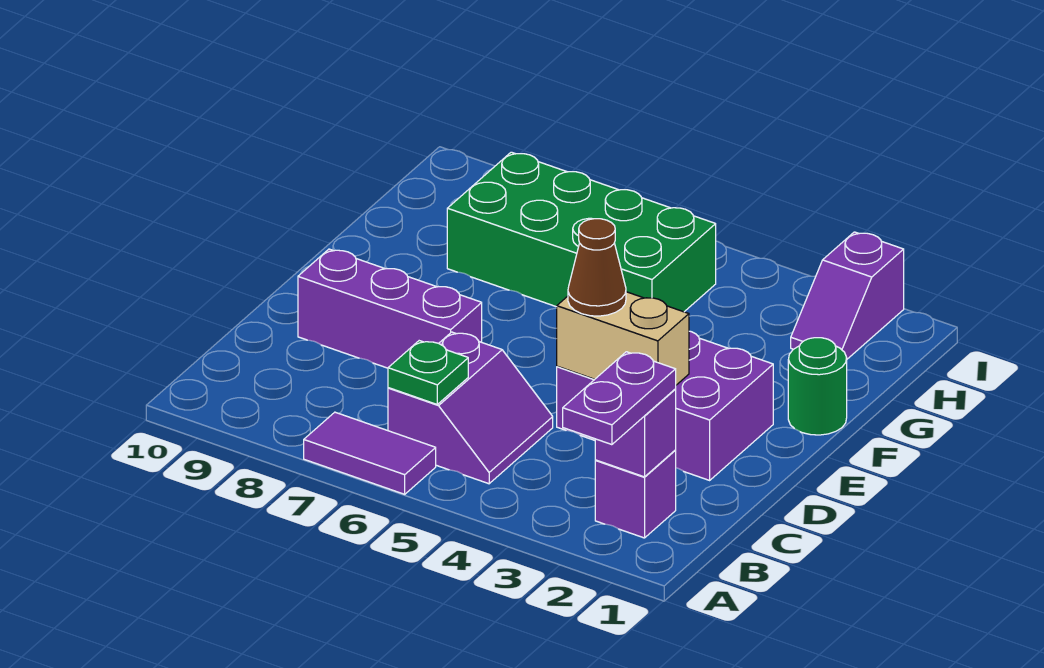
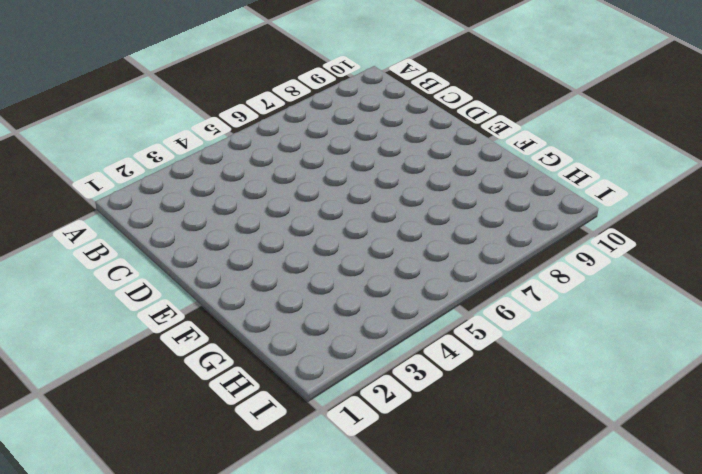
none -> purple tile A6:A7 level 1
none -> purple brick B2 level 1
none -> purple slope B5:C6 level 1 top 6

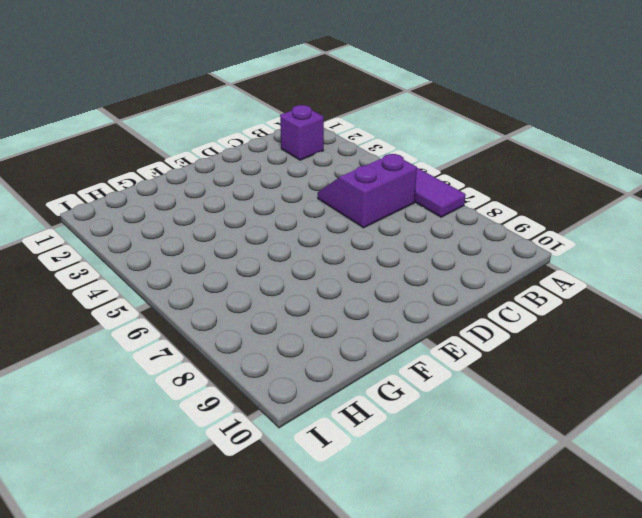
none -> purple brick D2:E4 level 1
none -> purple brick D7:D9 level 1
none -> green round brick F1 level 1

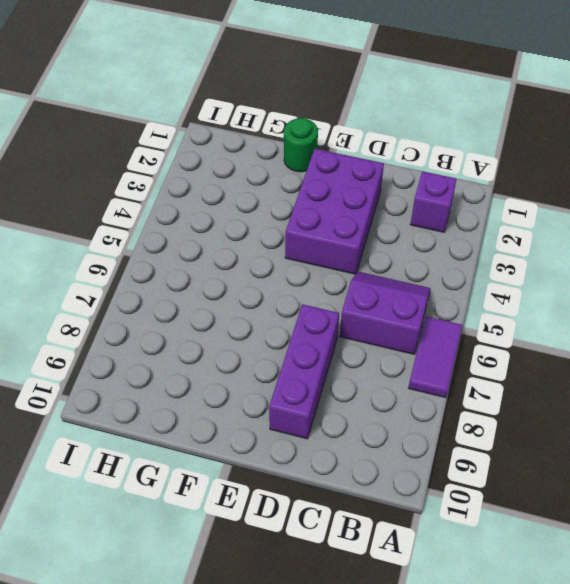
none -> green brick G5:H8 level 1
none -> purple slope H2:I2 level 1 top I
none -> purple brick B2 level 2

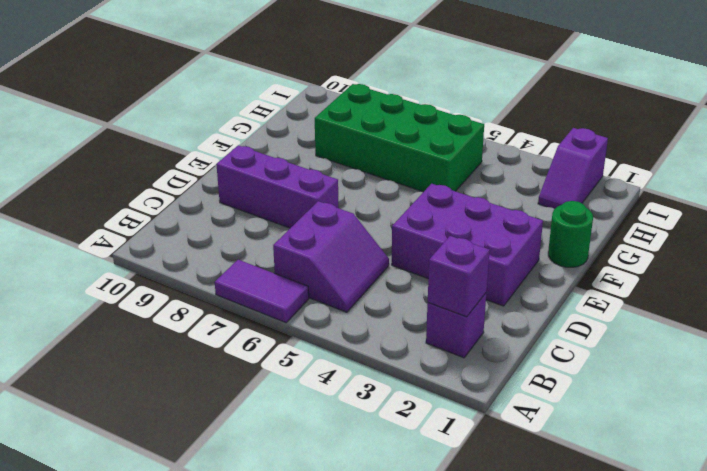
none -> green plate B6 level 2
none -> tan brick D3:D4 level 2
none -> purple plate A2:B2 level 3

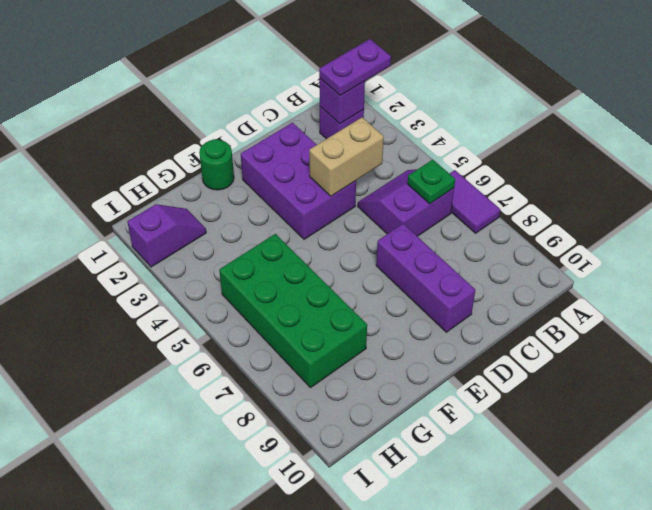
tan brick C4:D4 level 2 -> tan brick D3:D4 level 2
none -> brown cone D4 level 3

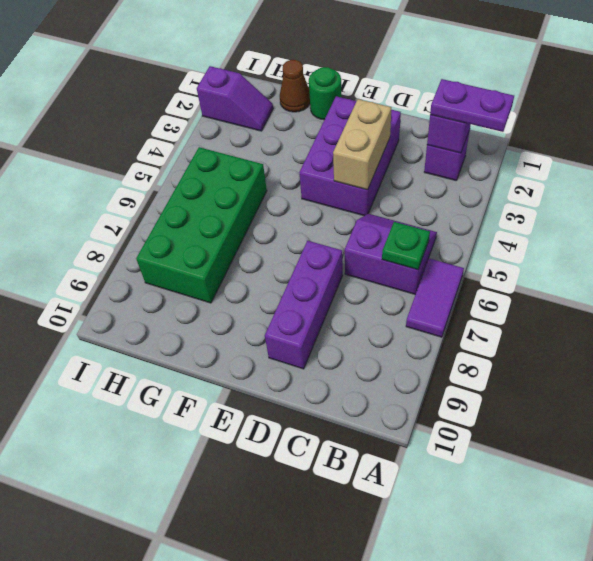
brown cone G1 level 1 -> brown cone D4 level 3

